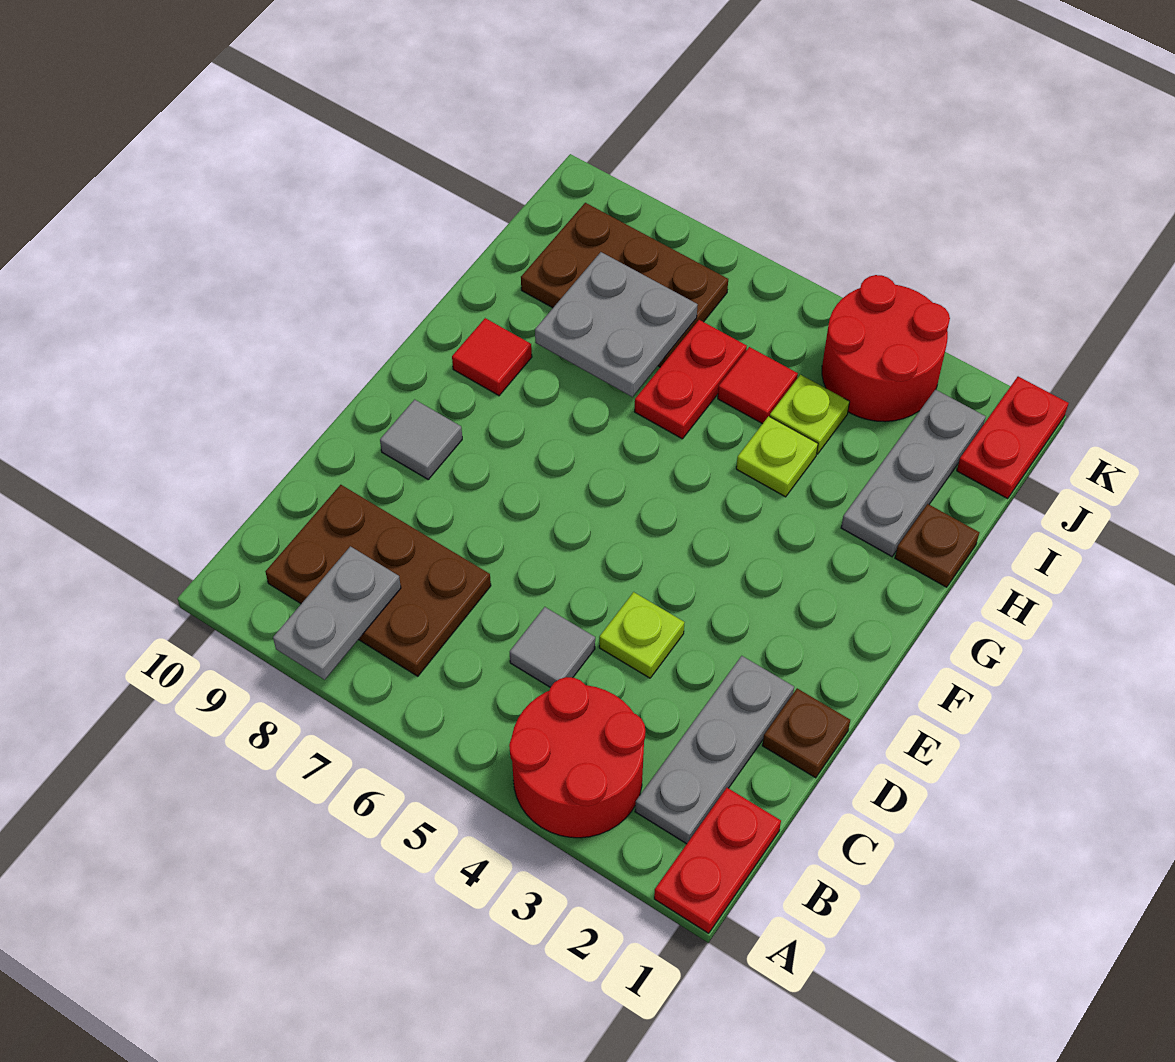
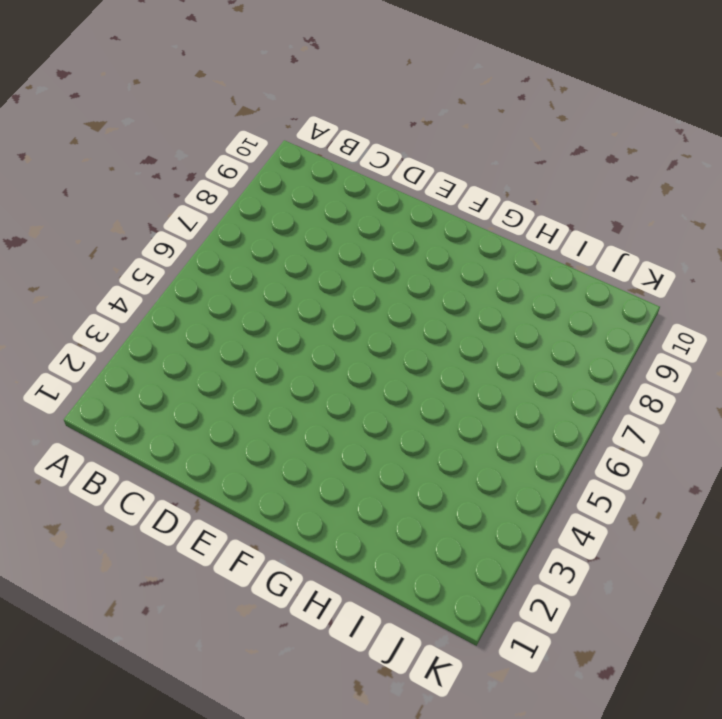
none -> red plate A1:B1 level 1
none -> red round brick A3:B4 level 1
none -> grey plate B2:D2 level 1

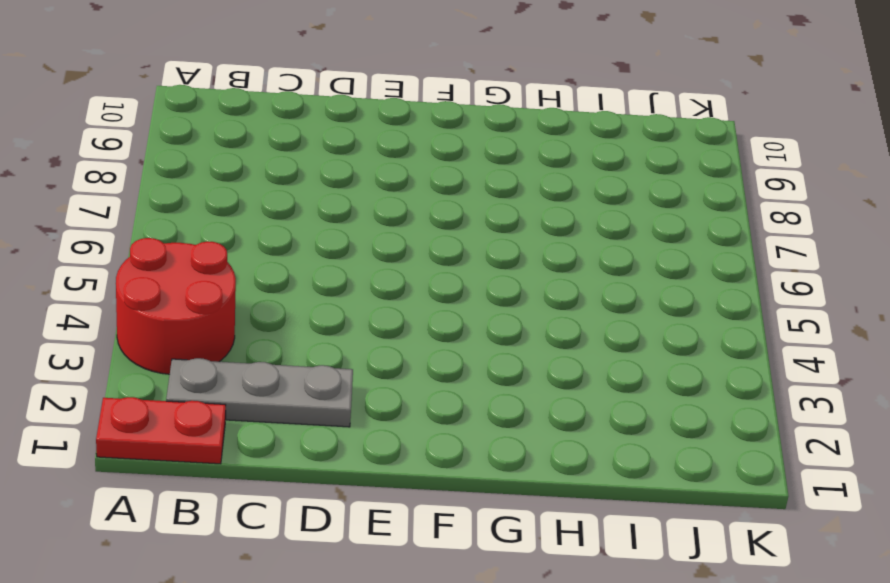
none -> brown plate B7:C9 level 1
none -> grey tile C5 level 1
none -> brown plate D1 level 1

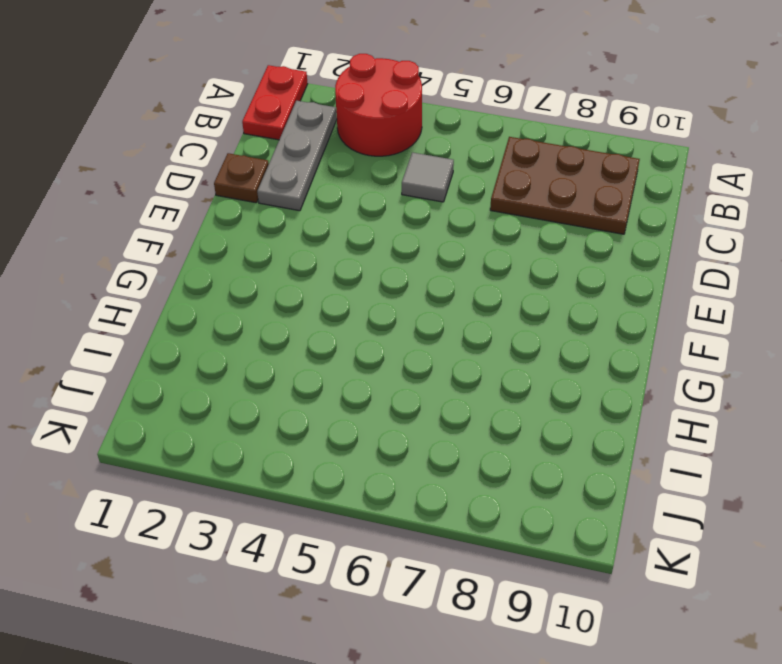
none -> lime plate D4 level 1
none -> grey tile E9 level 1
none -> red tile G9 level 1

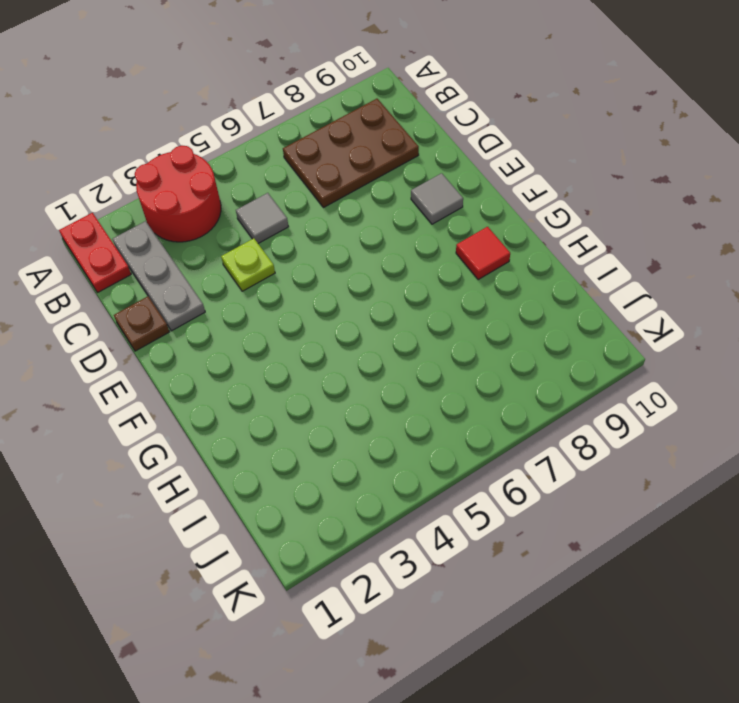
none -> brown plate H1 level 1
none -> grey plate H2:J2 level 1
none -> lime plate H4 level 1

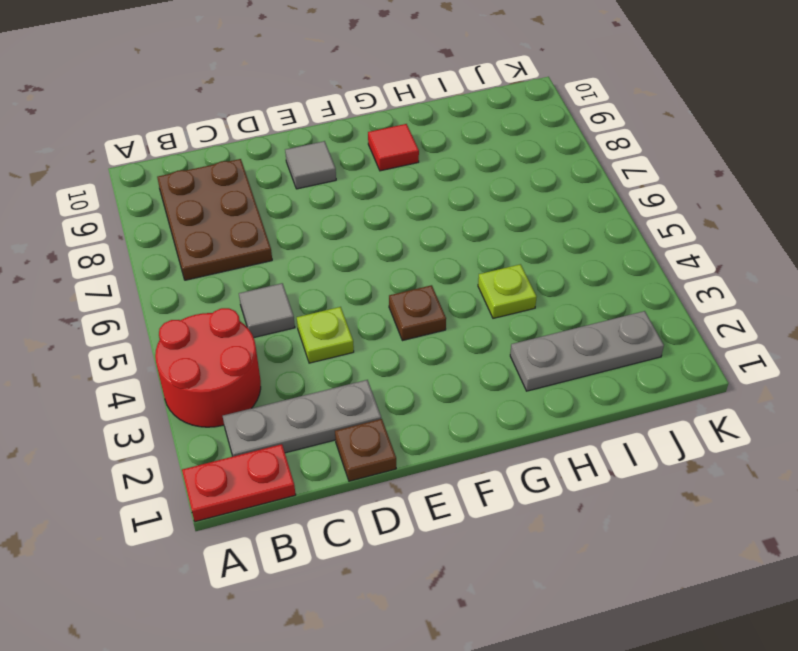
brown plate F4 level 1 -> brown plate H1 level 1
none -> red plate H6:I6 level 1
none -> lime plate I4 level 1
none -> red tile I5 level 1

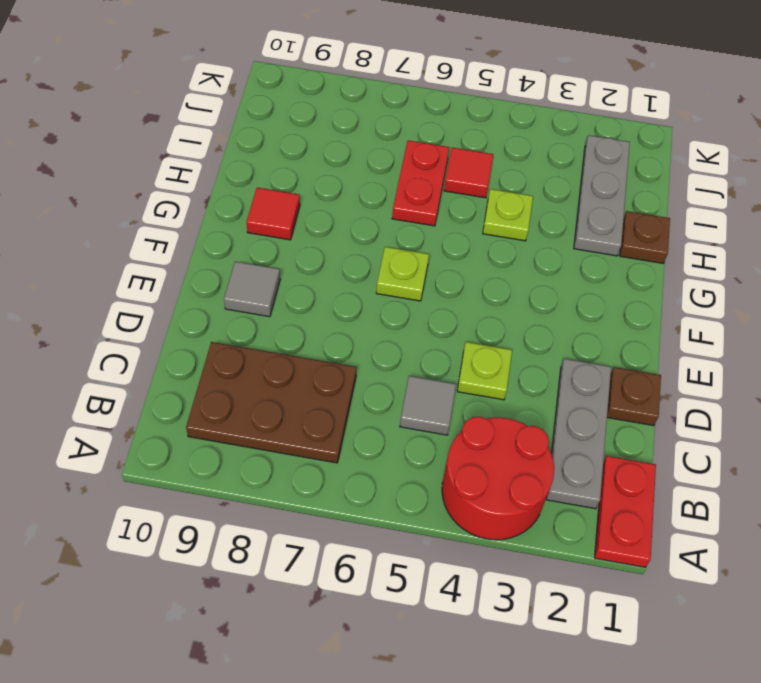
lime plate F6 level 1 -> lime plate I4 level 1
none -> brown plate I7:J9 level 1
none -> red plate J1:K1 level 1
none -> red round brick J3:K4 level 1

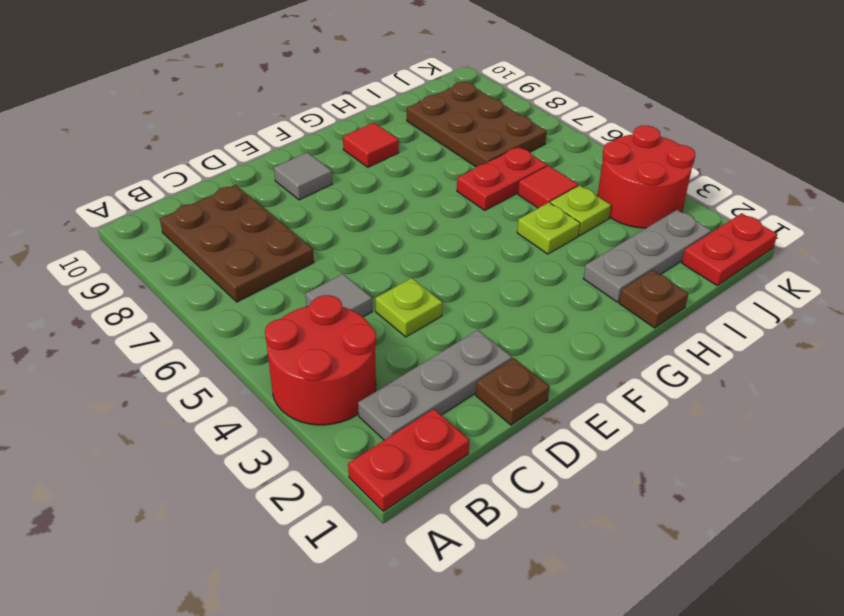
none -> grey plate A8:B8 level 2
none -> grey plate H7:I8 level 2

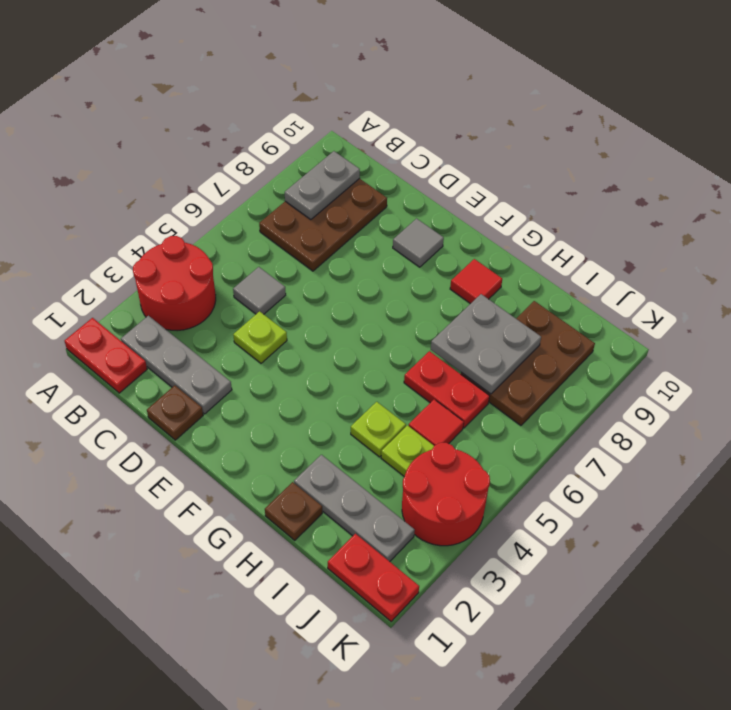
grey plate B8:B9 level 2 -> grey plate A8:B8 level 2

